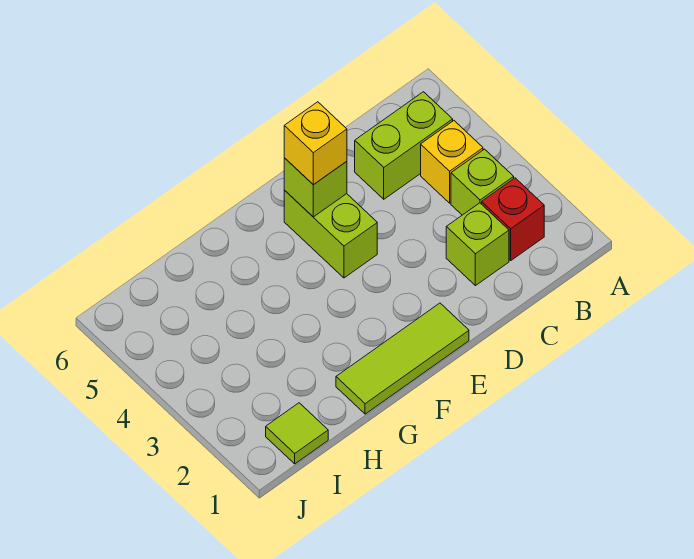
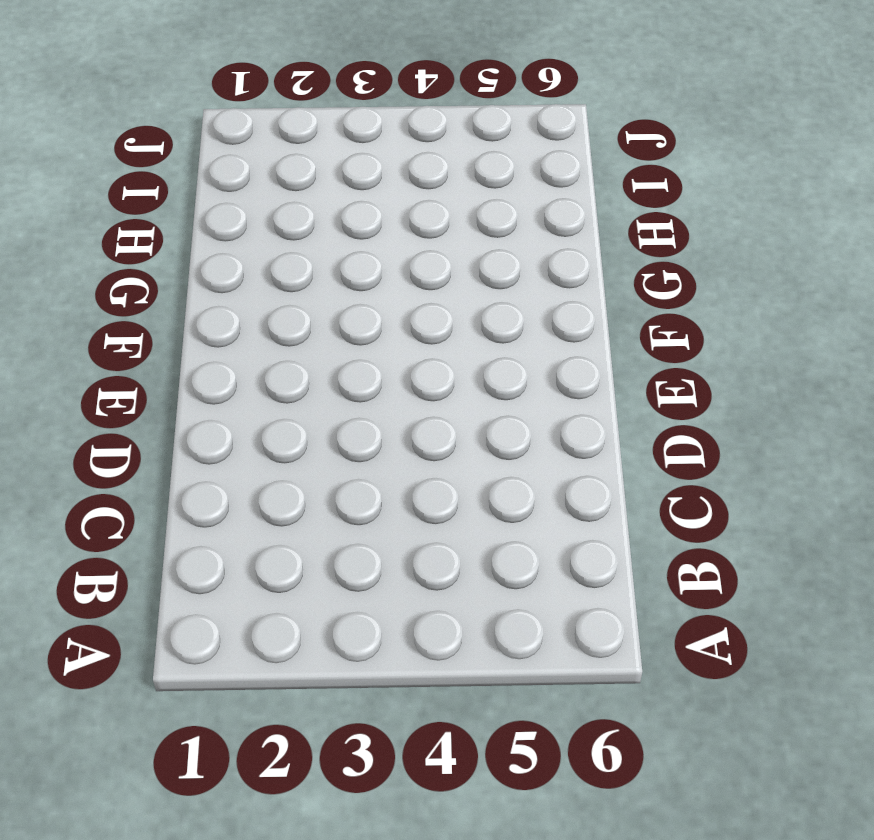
none -> red brick B2 level 1
none -> lime brick B3 level 1

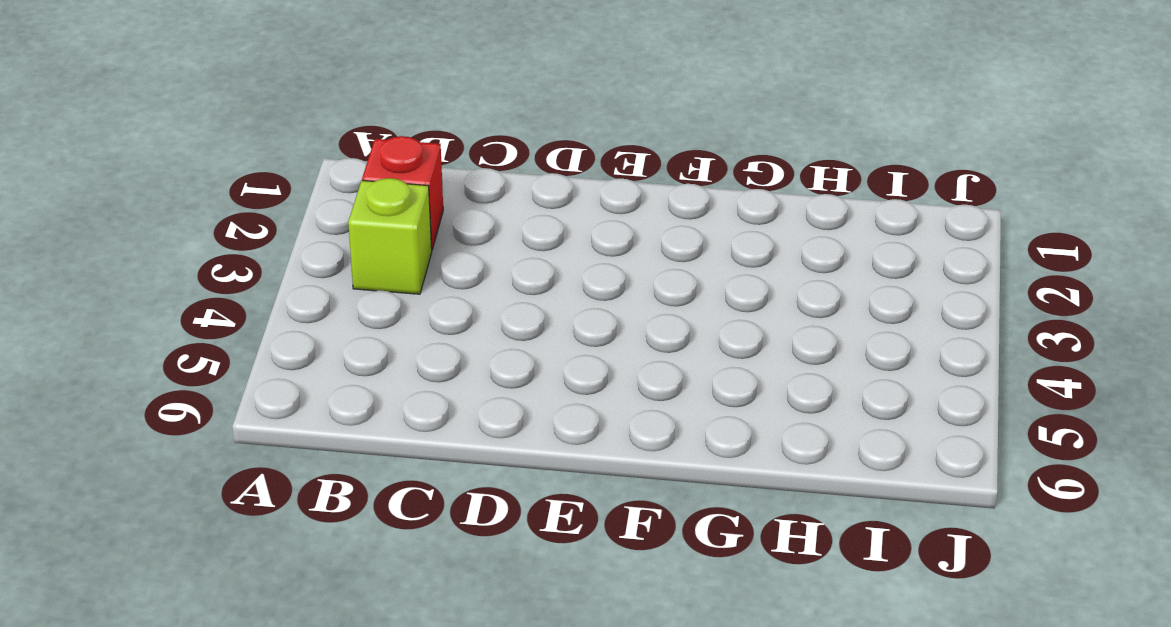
none -> yellow brick B4 level 1
none -> lime brick B5:C5 level 1

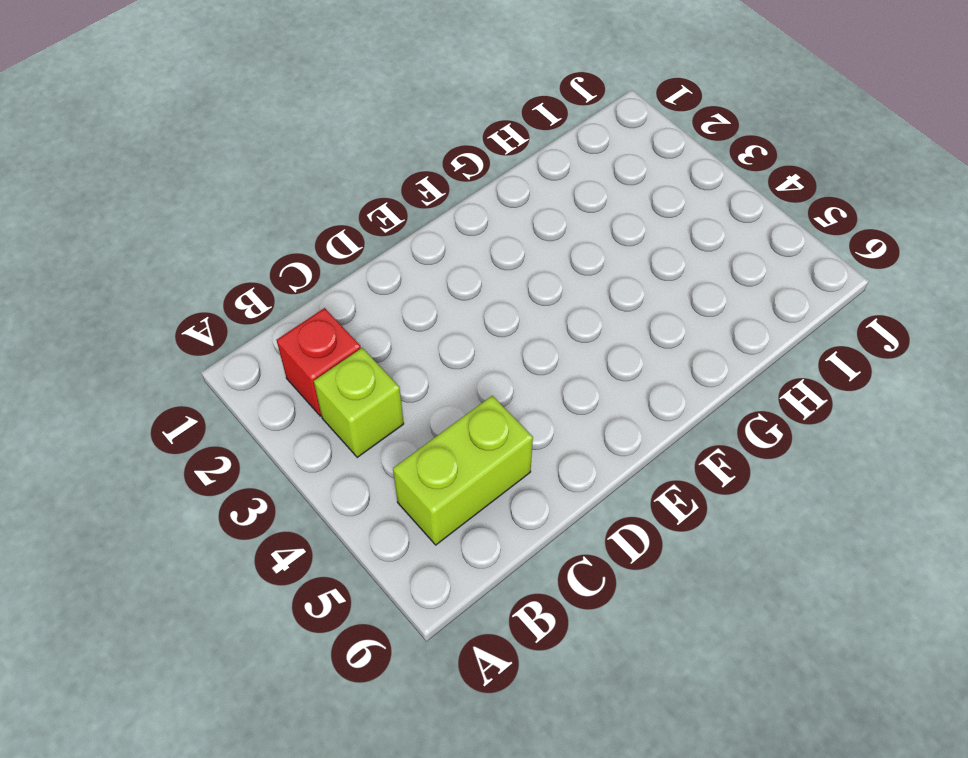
none -> yellow brick B4 level 1
none -> lime brick C2 level 1

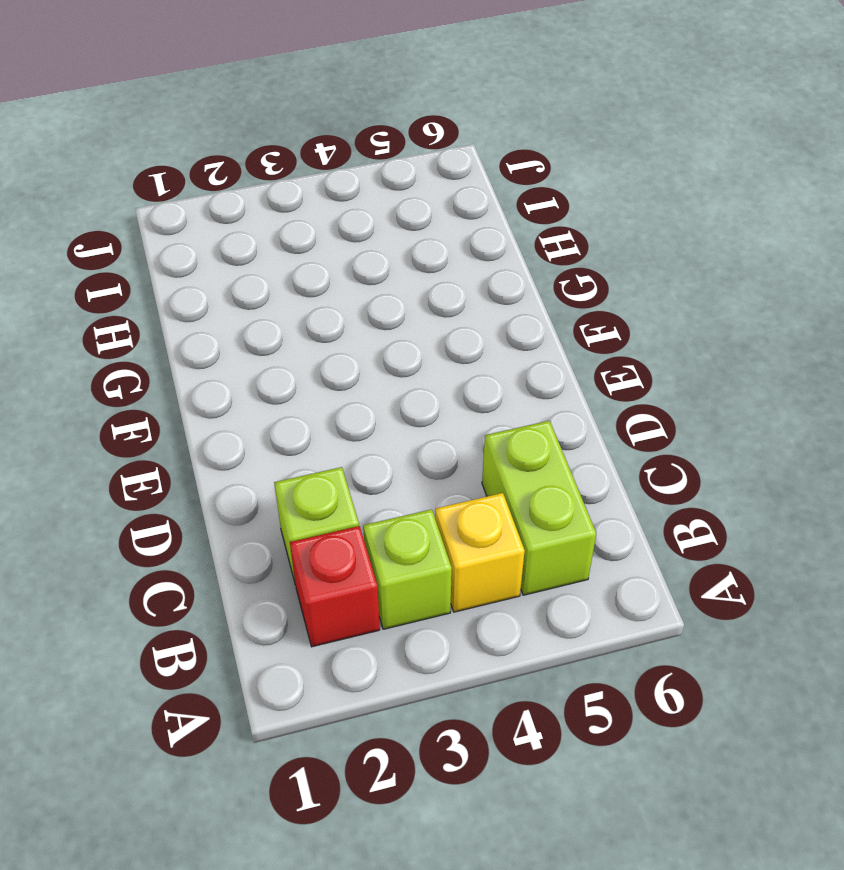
none -> lime tile E1:G1 level 1
none -> lime brick E4:E5 level 1

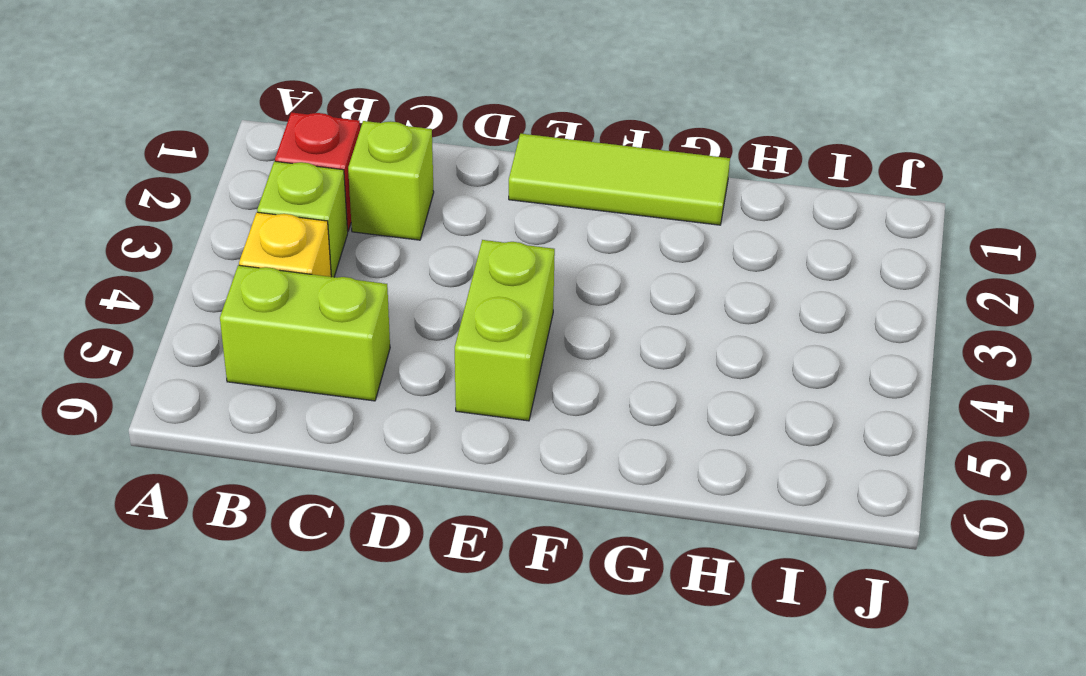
none -> lime tile I1 level 1
none -> lime brick E5 level 2

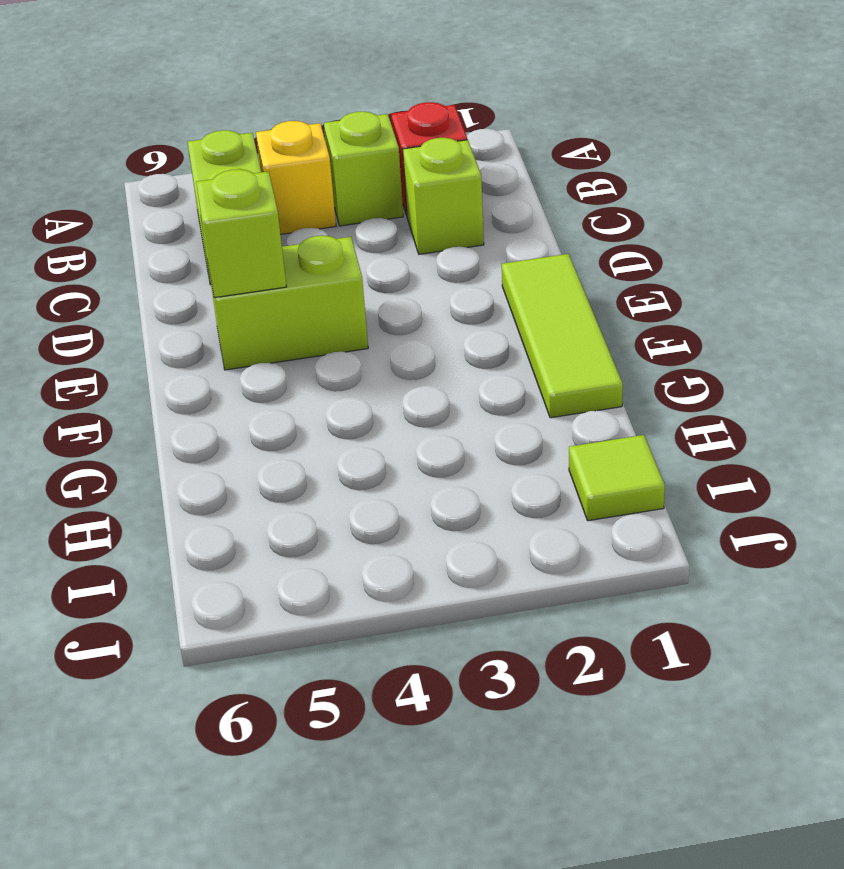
none -> yellow brick E5 level 3

